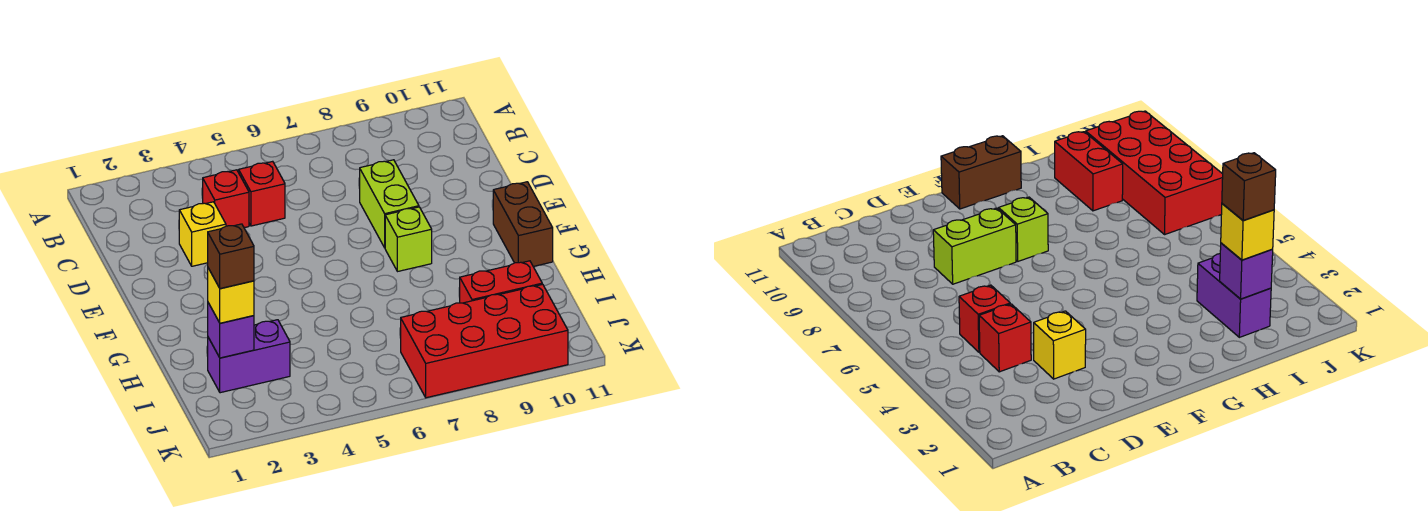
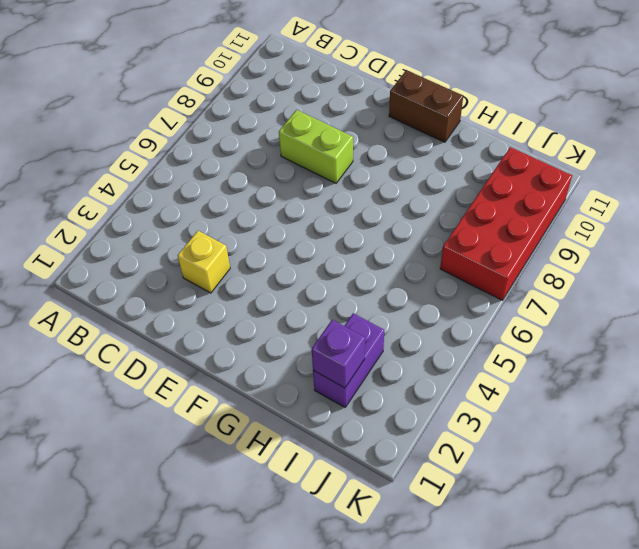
none -> red brick C4 level 1
none -> red brick C5 level 1
none -> lime brick F8 level 1

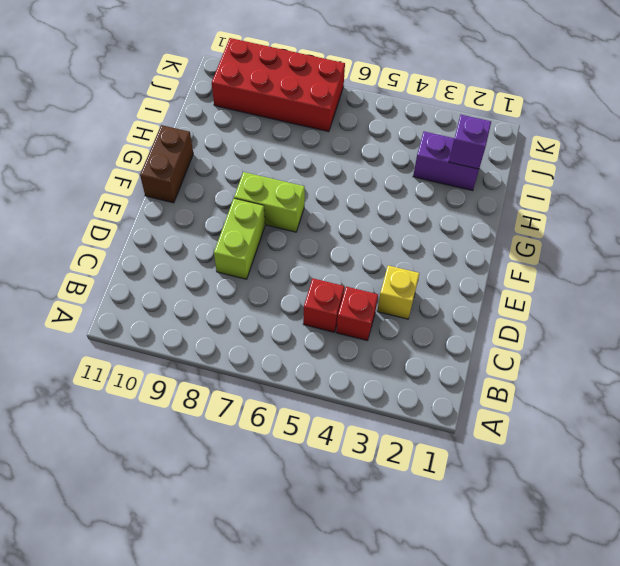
lime brick F7:F8 level 1 -> lime brick F8 level 1
none -> red brick I9:I10 level 1
none -> yellow brick I2 level 3
none -> brown brick I2 level 4

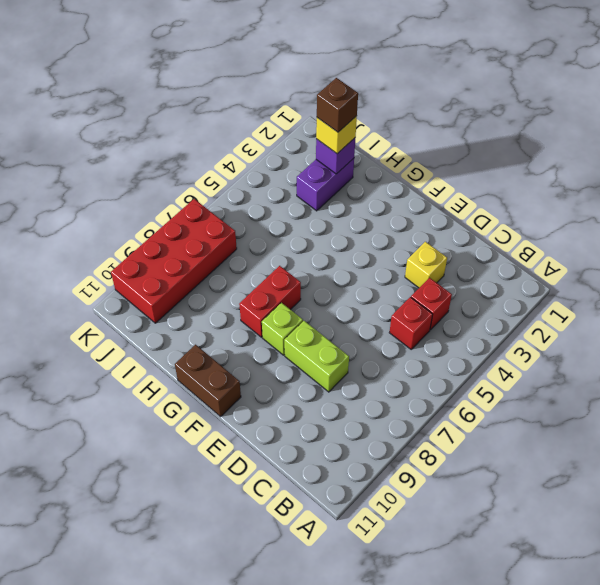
red brick G7:G8 level 1 -> red brick I9:I10 level 1

